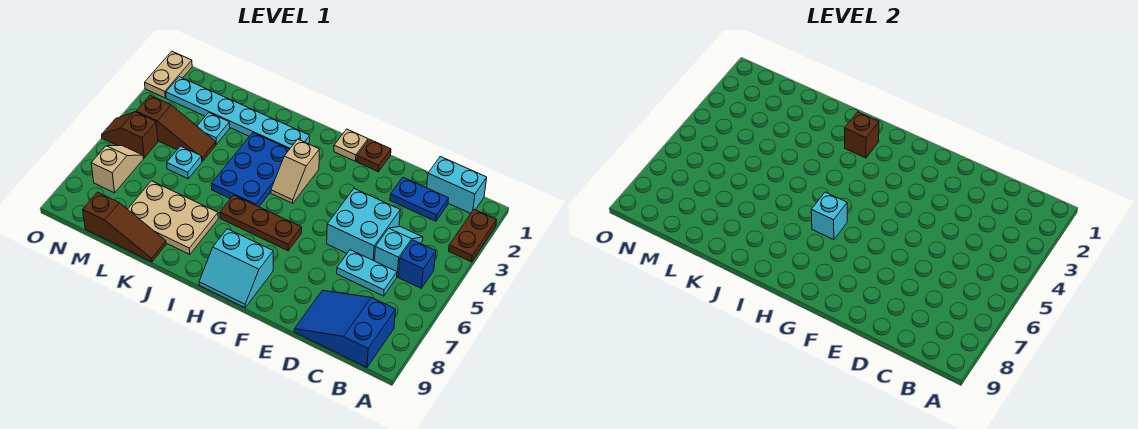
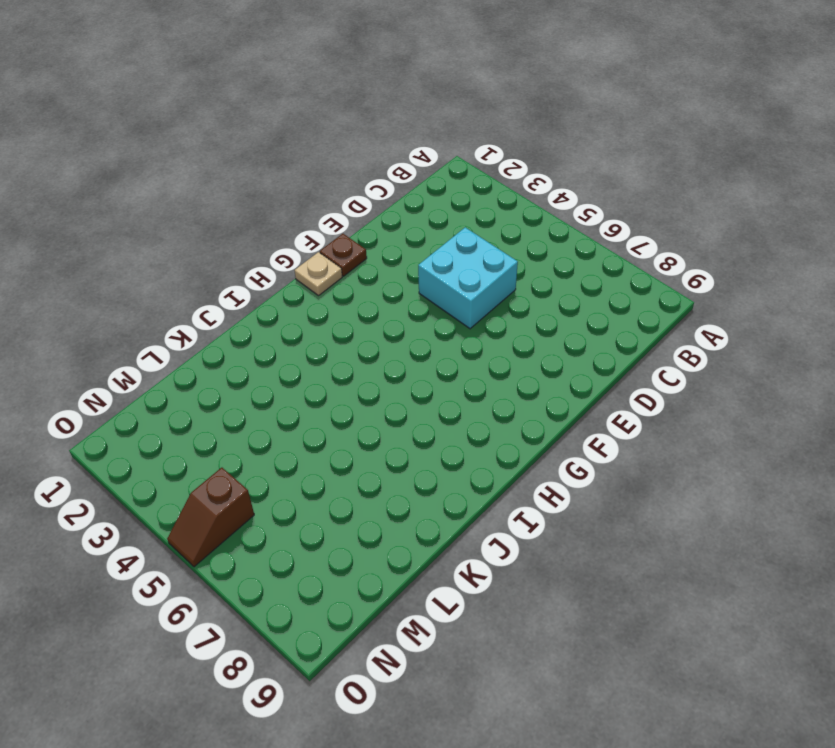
none -> brown plate A2:A3 level 1
none -> cyan brick B1:C1 level 1
none -> blue brick B5 level 1

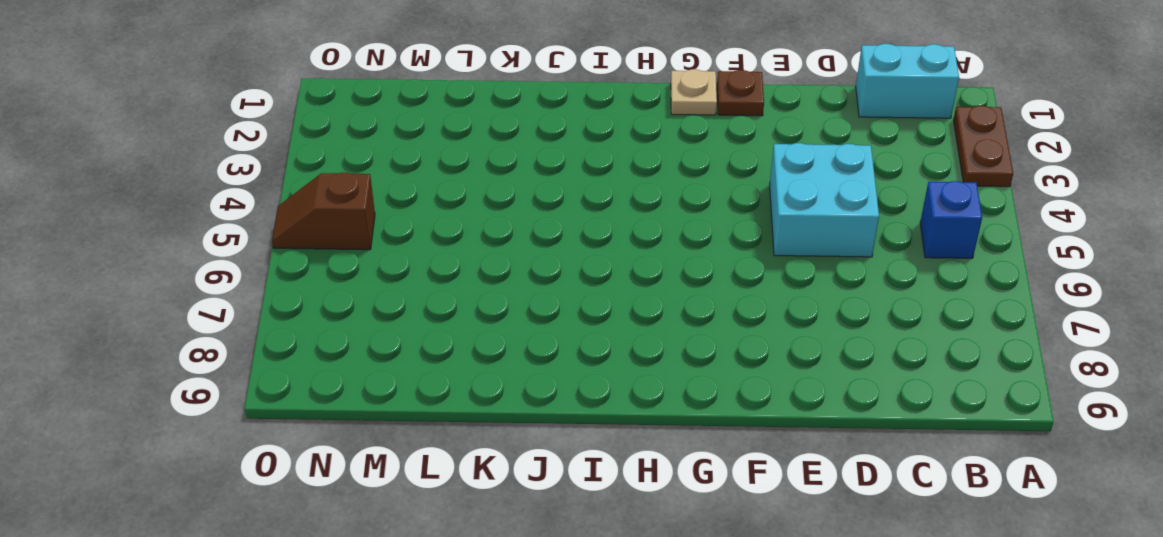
none -> blue slope B8:D9 level 1 top B
none -> blue plate C2:D2 level 1
none -> cyan slope C4:C5 level 1 top 5

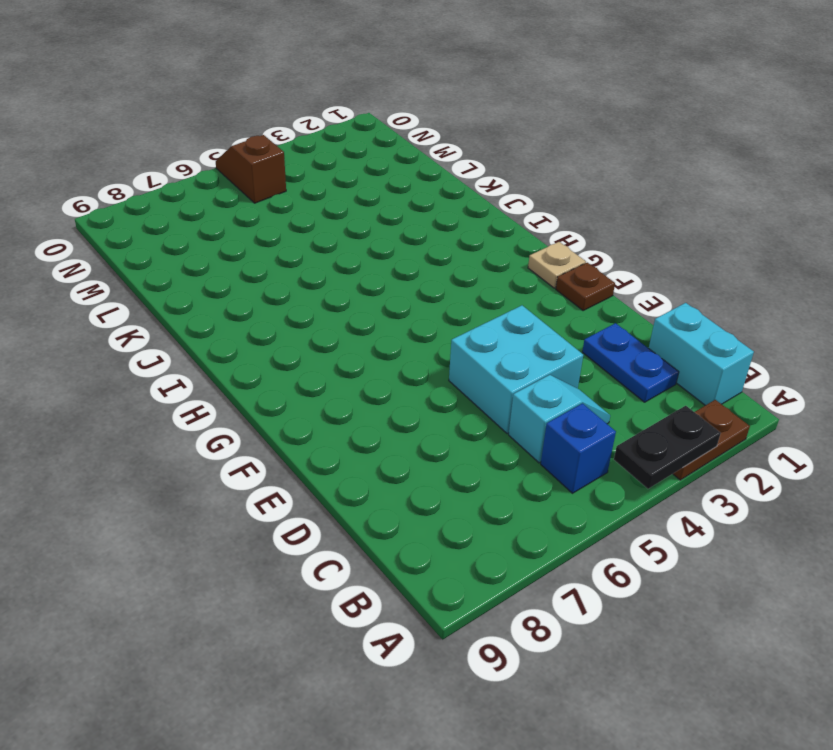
black plate A3:A4 level 2 -> none
none -> blue slope B8:D9 level 1 top B
none -> cyan plate C6:D6 level 1
none -> brown plate G6:I6 level 1

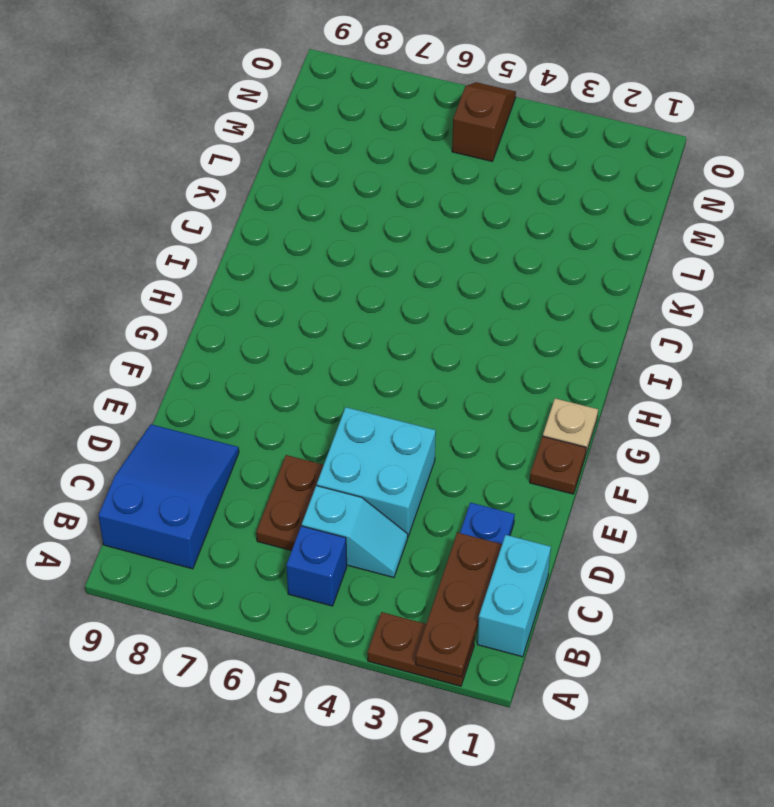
brown plate A2:C2 level 2 -> brown plate G6:I6 level 1
brown plate C6:D6 level 1 -> cyan plate C6:D6 level 1
none -> cyan slope G8:H9 level 1 top 8
none -> tan slope H3:H4 level 1 top 3
none -> cyan plate I2:N2 level 1

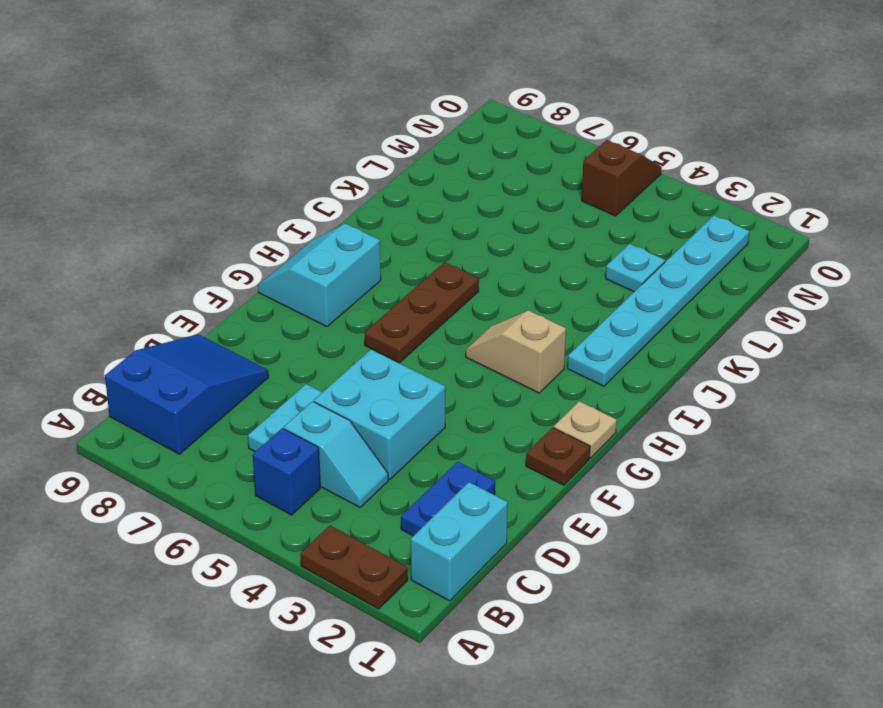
none -> blue plate I3:J5 level 1
none -> tan plate J7:L8 level 1
none -> brown slope K9:M9 level 1 top M

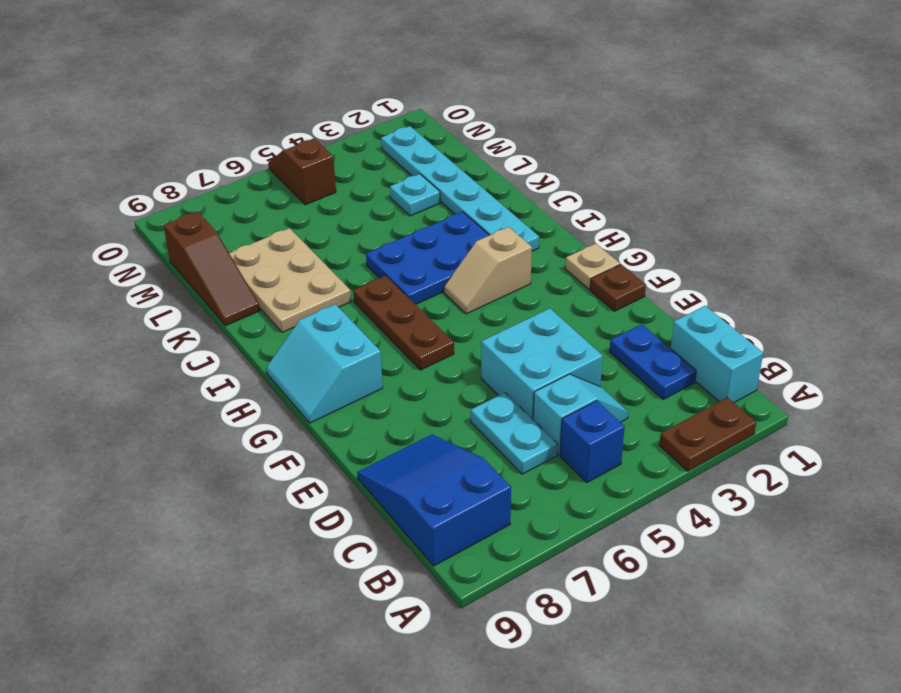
none -> brown slope L4:N4 level 1 top N
none -> cyan plate L5 level 1
none -> tan slope N6:N7 level 1 top 7

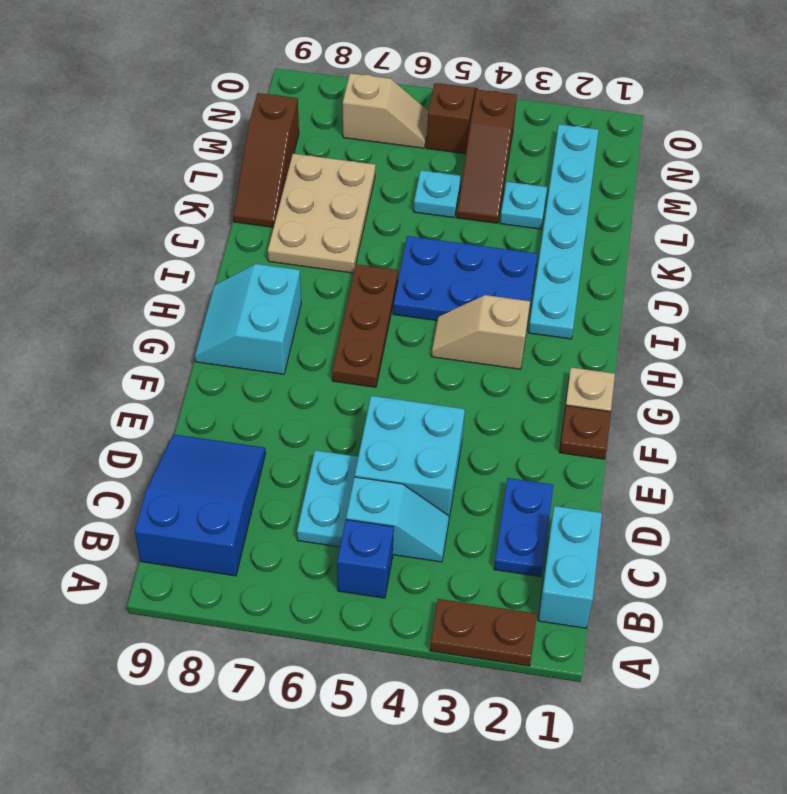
none -> tan plate O1:O2 level 1
none -> cyan brick H6 level 2
none -> brown brick I2 level 2

